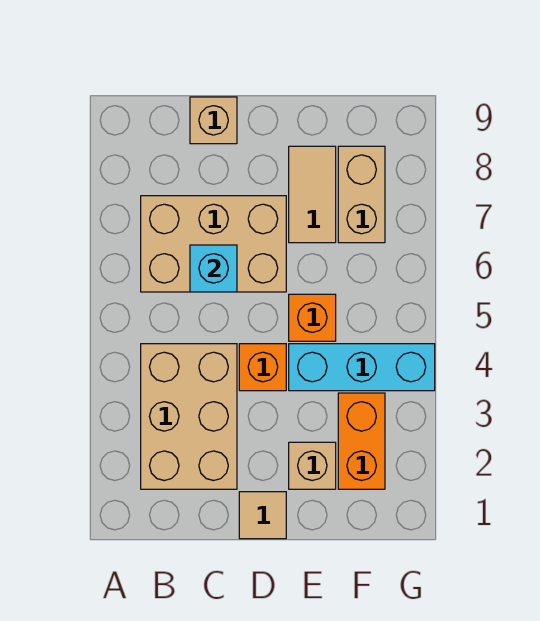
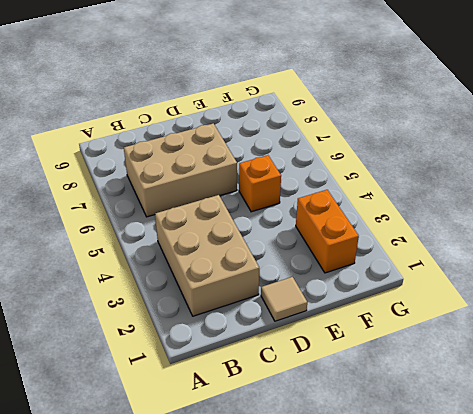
none -> tan brick C9 level 1
none -> orange brick D4 level 1
none -> tan brick E2 level 1

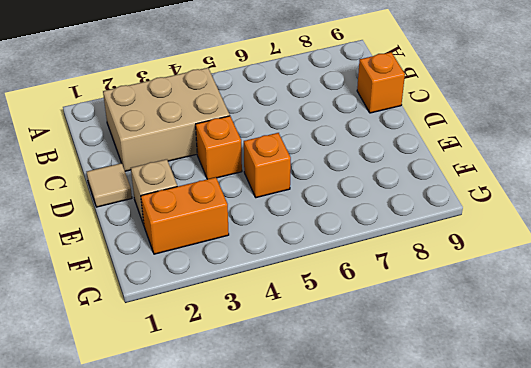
orange brick C9 level 1 -> tan brick C9 level 1
none -> tan brick B6:D7 level 1
none -> cyan brick E4:G4 level 1
none -> tan tile E7:E8 level 1

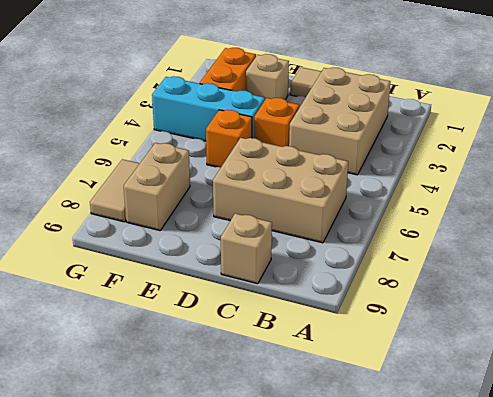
tan tile G7:G8 level 1 -> tan tile E7:E8 level 1
none -> cyan brick C6 level 2

